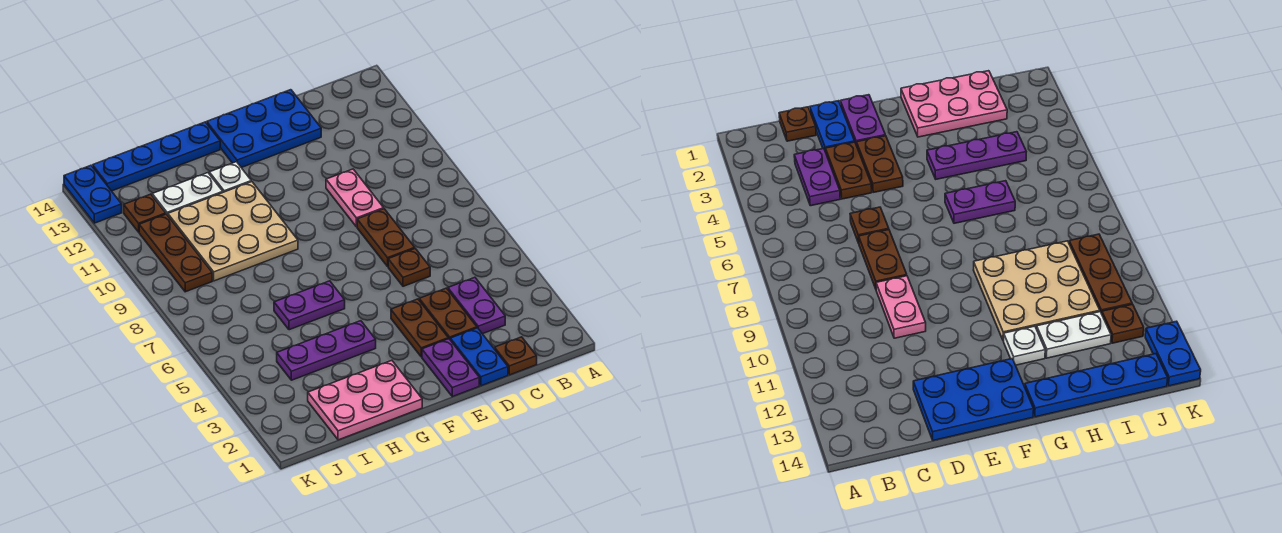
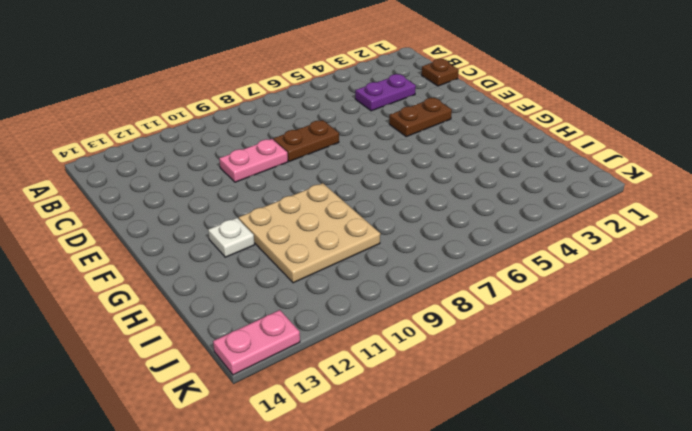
pink plate K13:K14 level 1 -> blue plate K13:K14 level 1
none -> blue plate D1:D2 level 1
none -> brown plate D3:D4 level 1
none -> brown plate D6 level 1

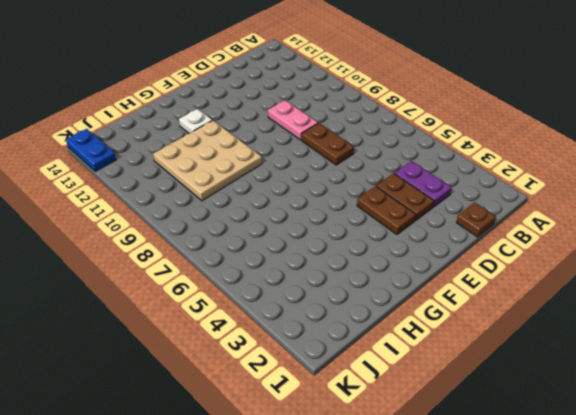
none -> blue plate D1:D2 level 1
none -> brown plate D6 level 1
none -> blue plate D13:F14 level 1

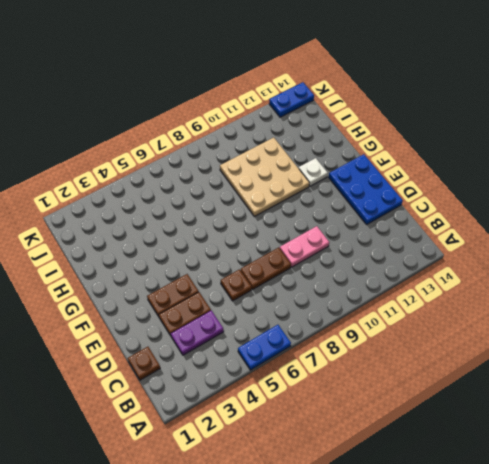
blue plate A5:A6 level 1 -> blue plate D1:D2 level 1
none -> purple plate E1:E2 level 1
none -> pink plate G1:I2 level 1
none -> purple plate G4:I4 level 1

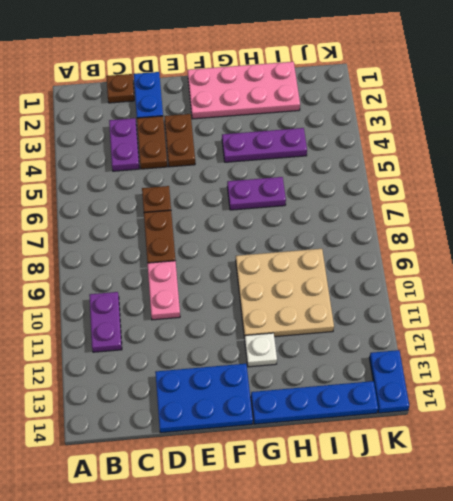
purple plate B10:B11 level 1 -> purple plate E1:E2 level 1
pink plate F1:I2 level 1 -> pink plate G1:I2 level 1
none -> white plate H12:I12 level 1
none -> brown plate J9:J11 level 1
none -> brown plate J12 level 1

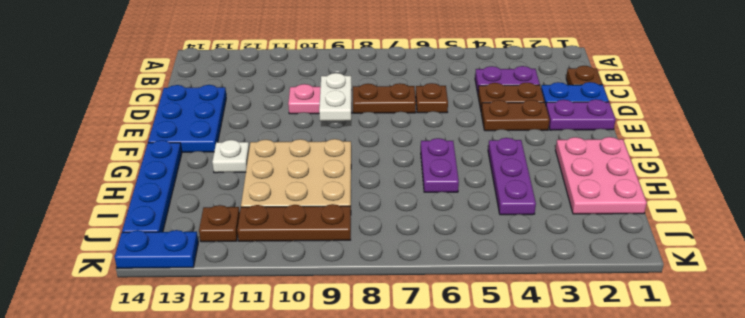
white plate D9:E9 level 2 -> white plate H12:I12 level 1

